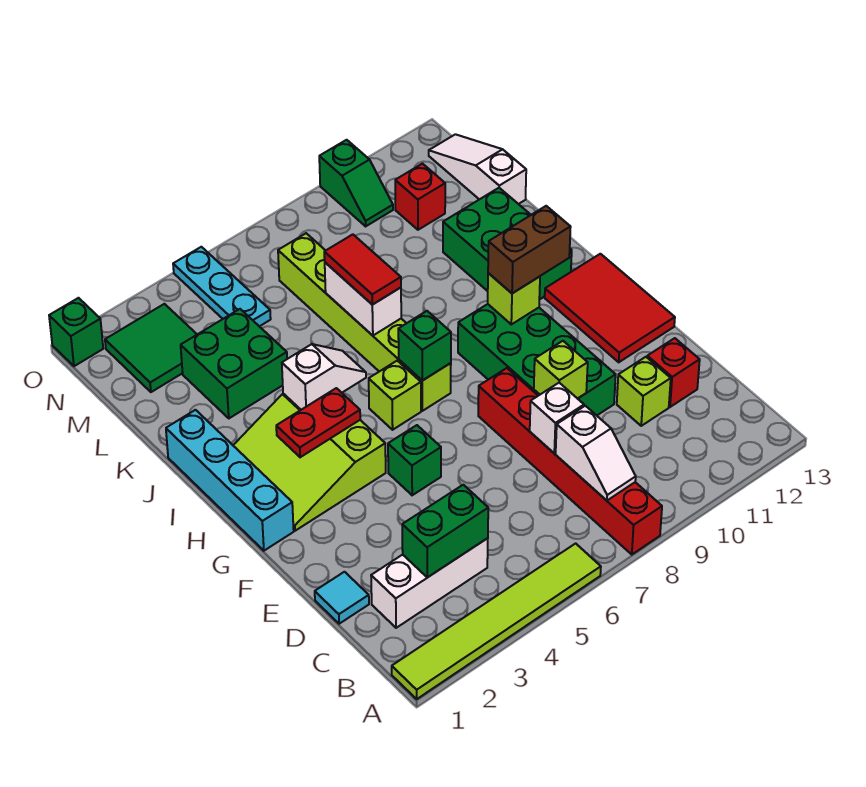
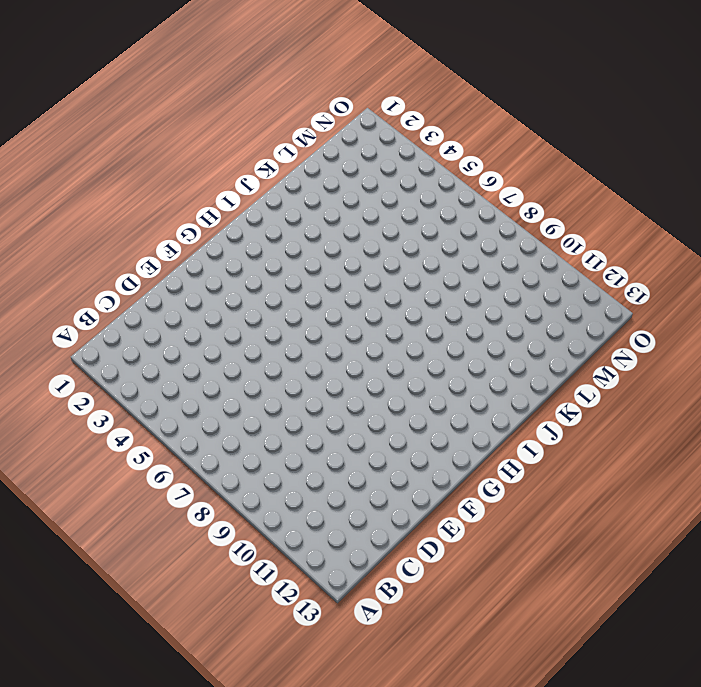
none -> lime tile A1:A6 level 1
none -> red brick A8:F8 level 1
none -> white brick C2:C4 level 1
none -> cyan tile D1 level 1

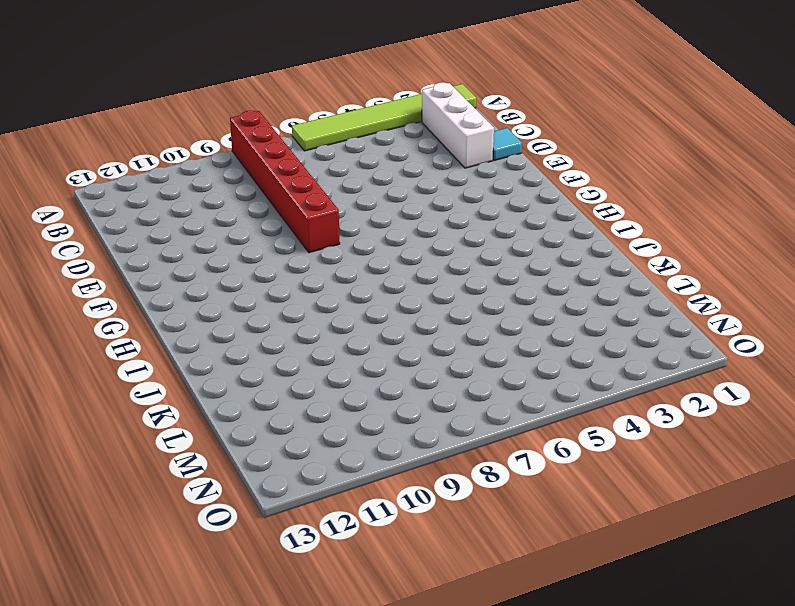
white brick B2:D2 level 1 -> white brick C2:C4 level 1
none -> lime brick D11 level 1
none -> red brick D12 level 1
none -> green brick E9:H10 level 1
none -> green brick F5 level 1

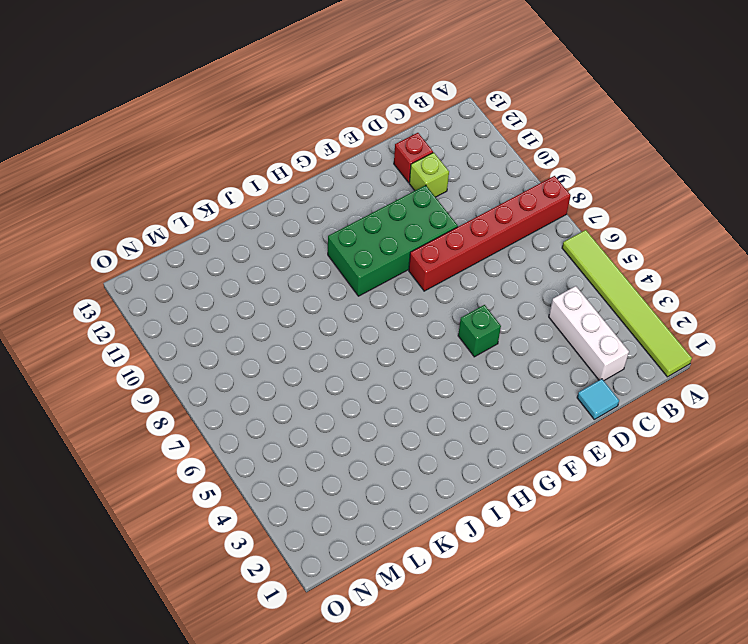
none -> red tile F12:H13 level 1
none -> cyan brick G1:J1 level 1
none -> lime slope G2:I4 level 1 top 4
none -> lime brick H6 level 1

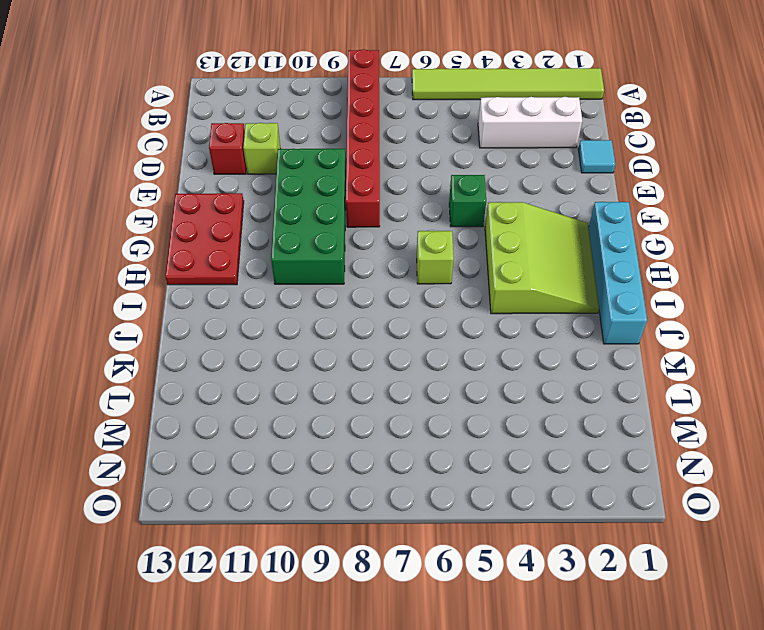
red plate F12:H13 level 1 -> red tile F12:H13 level 1
none -> lime brick H7:M7 level 1
none -> green brick I11:K12 level 1
none -> green brick K3:L4 level 1
none -> white slope L13:N13 level 1 top L

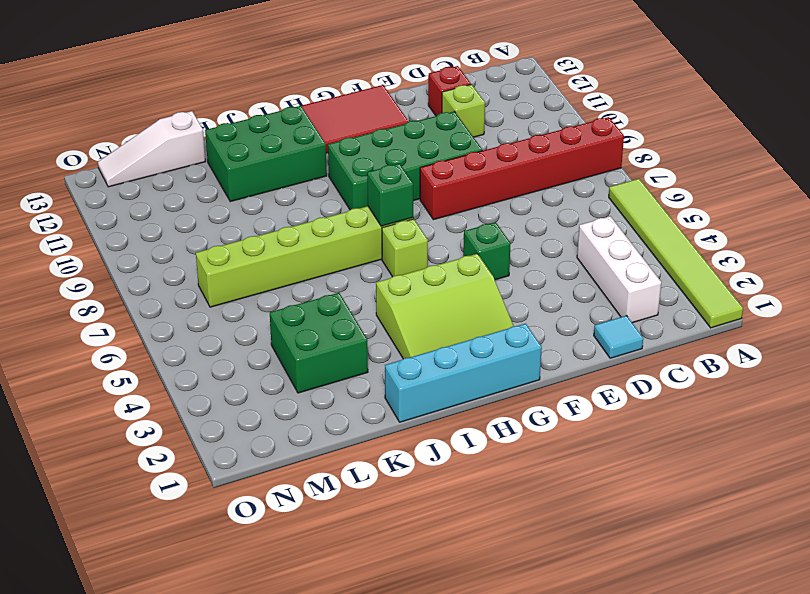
none -> green tile M2:N3 level 1
none -> cyan plate M5:O5 level 1
none -> red brick M11 level 1
none -> green slope N10:O10 level 1 top O

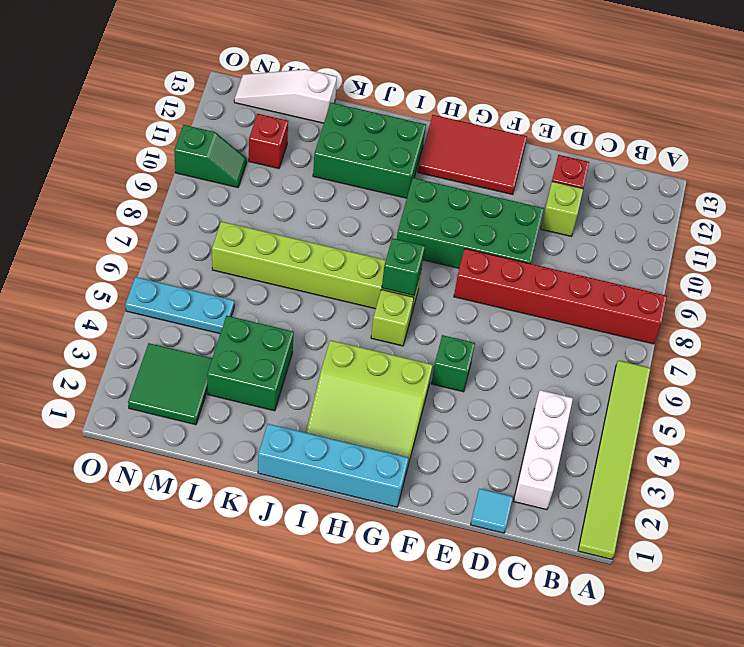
none -> green brick O1 level 1
none -> white slope B8:C8 level 2 top C
none -> green brick C3:C4 level 2
none -> white brick D8 level 2

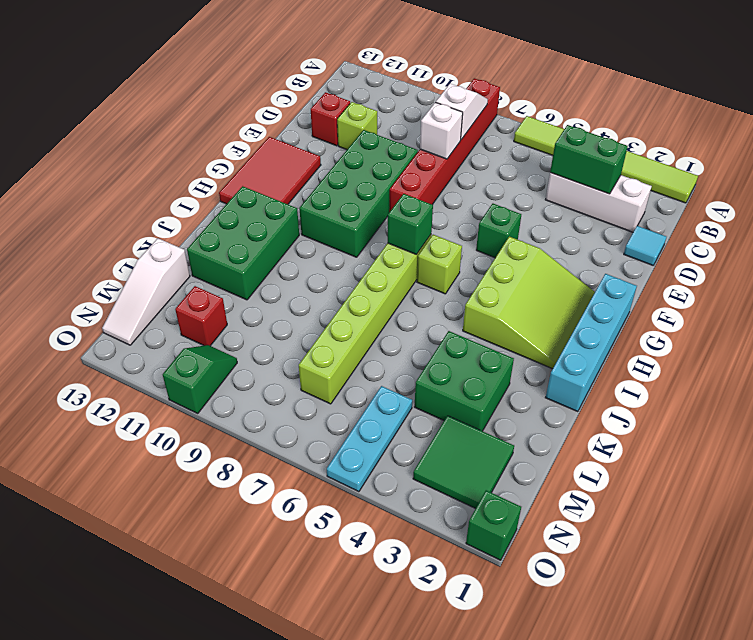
none -> lime brick E9 level 2
none -> red plate H3:H4 level 2
none -> lime brick H10 level 2
none -> white slope I4:I5 level 2 top 4

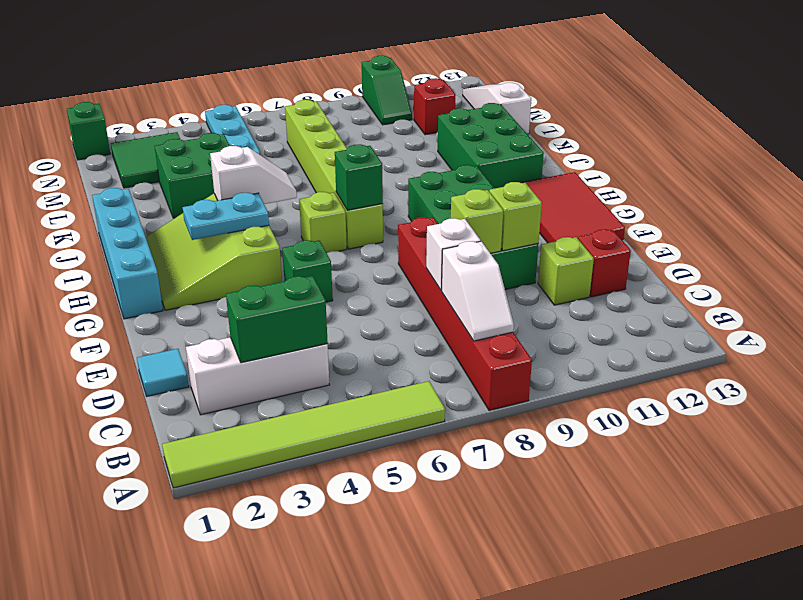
lime brick E10 level 2 -> lime brick H10 level 2
cyan plate H3:H4 level 2 -> red plate H3:H4 level 2
none -> white brick J7:K7 level 2
none -> brown brick H10:H11 level 3
none -> red tile J7:K7 level 3

